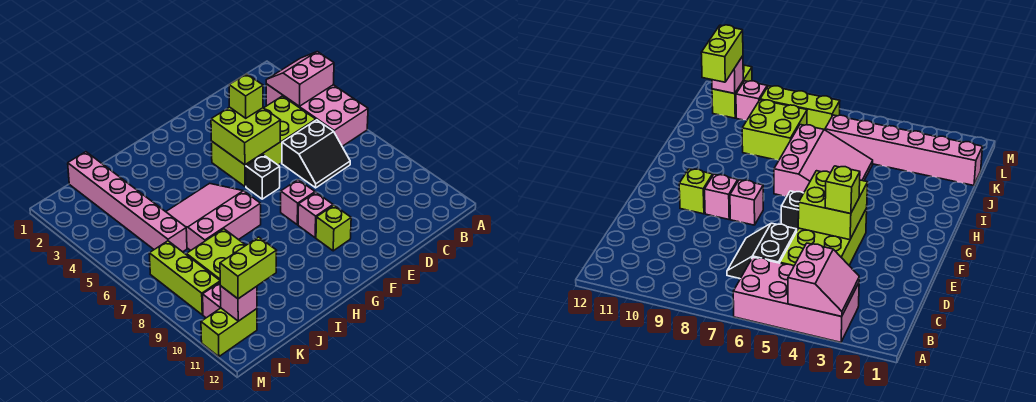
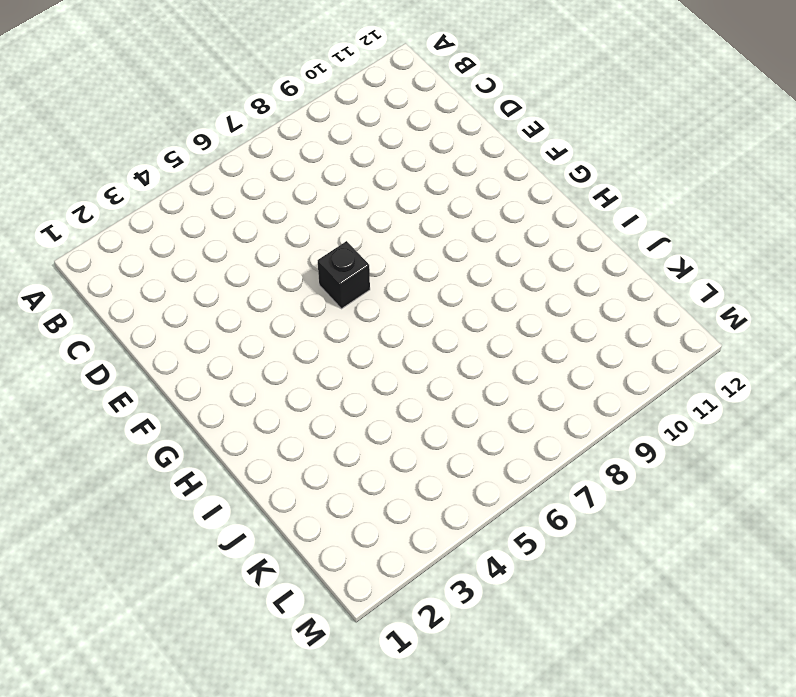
none -> pink brick A3:B6 level 1
none -> lime brick C4:F5 level 1
none -> black slope C6:D7 level 1 top 6

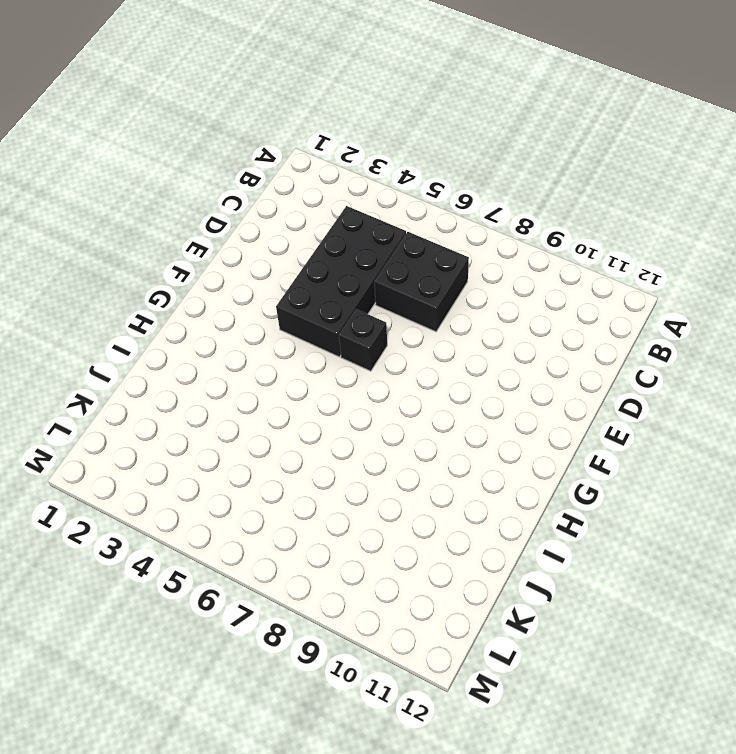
black brick C4:F5 level 1 -> lime brick C4:F5 level 1
black brick C6:D7 level 1 -> black slope C6:D7 level 1 top 6
none -> pink brick A3:B6 level 1
none -> pink brick F8 level 1
none -> pink brick F9 level 1

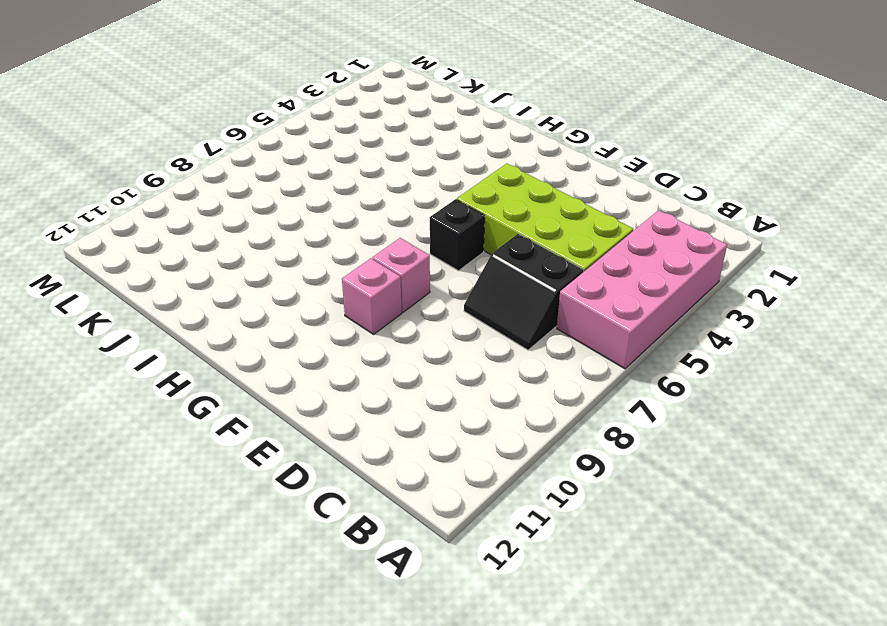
none -> lime brick F10 level 1
none -> pink slope H5:J7 level 1 top 7
none -> lime brick J8:K9 level 1

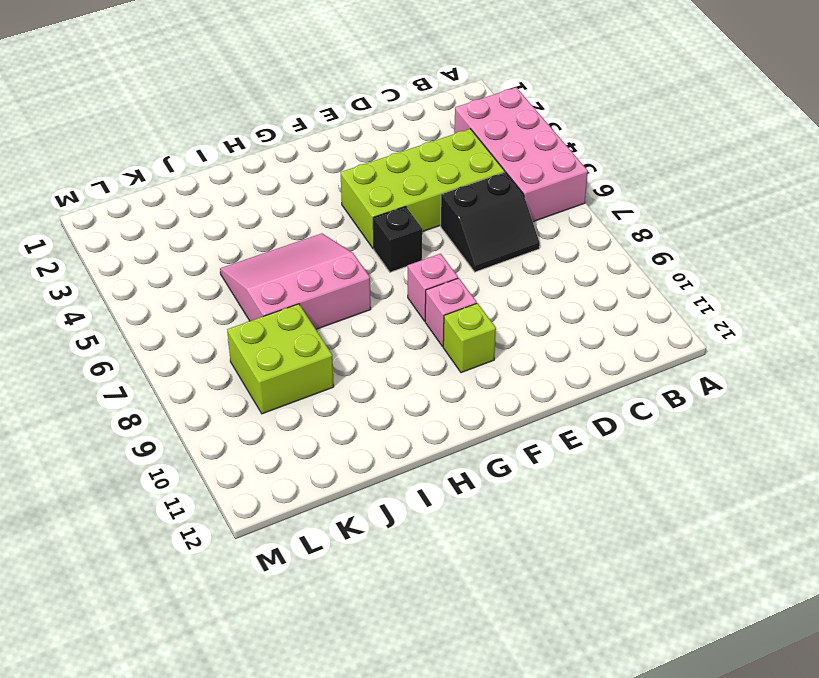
none -> pink brick K1:K6 level 1
none -> lime brick L7:L9 level 1
none -> pink brick L10 level 1

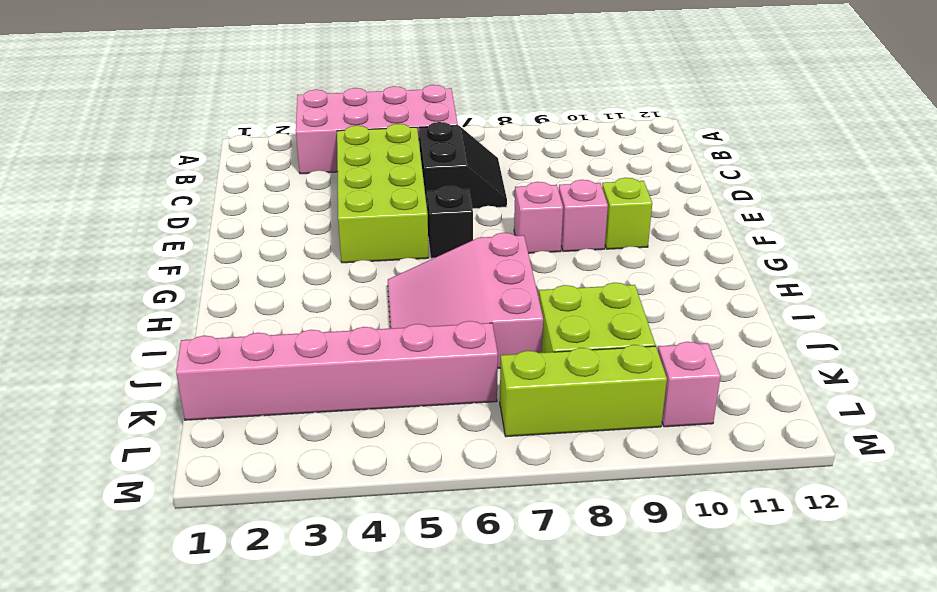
none -> lime brick L11:M11 level 1
none -> pink slope A3:B4 level 2 top 4
none -> lime brick E4:F5 level 2

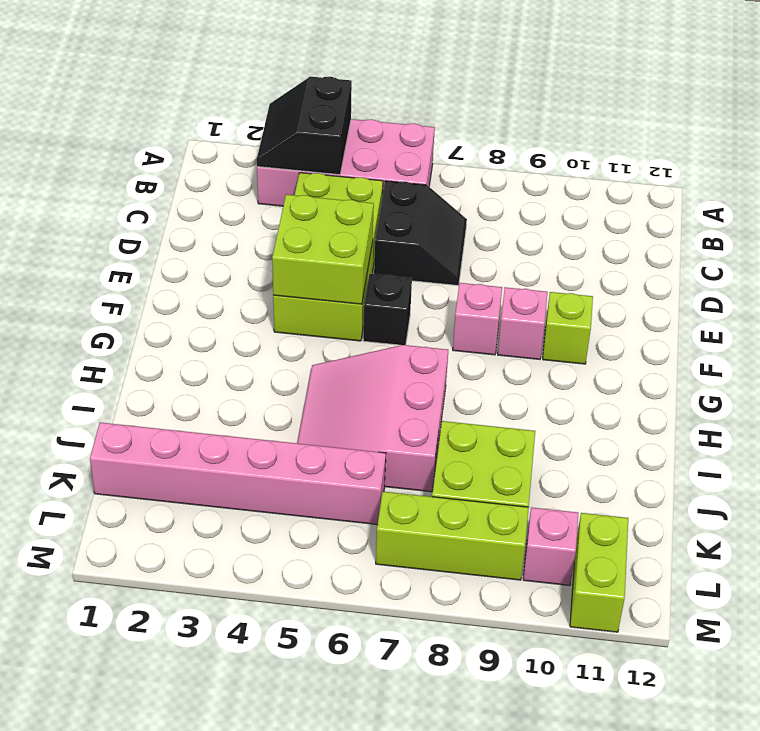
black slope A3:B4 level 2 top 4 -> pink slope A3:B4 level 2 top 4
none -> pink brick L11 level 2
none -> lime brick E4 level 3
none -> lime brick K11:L11 level 3

